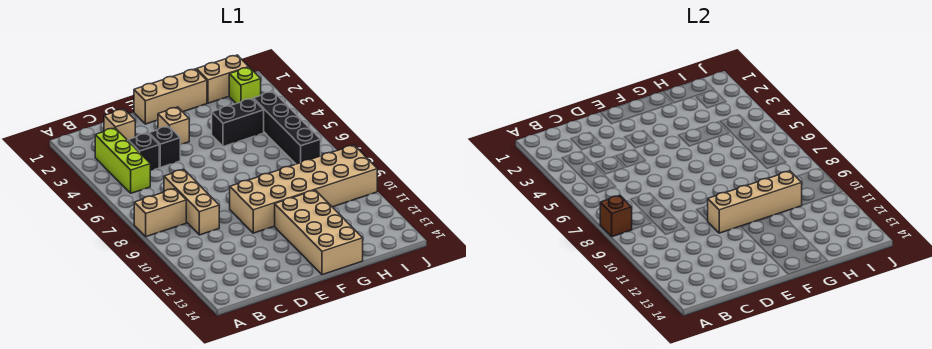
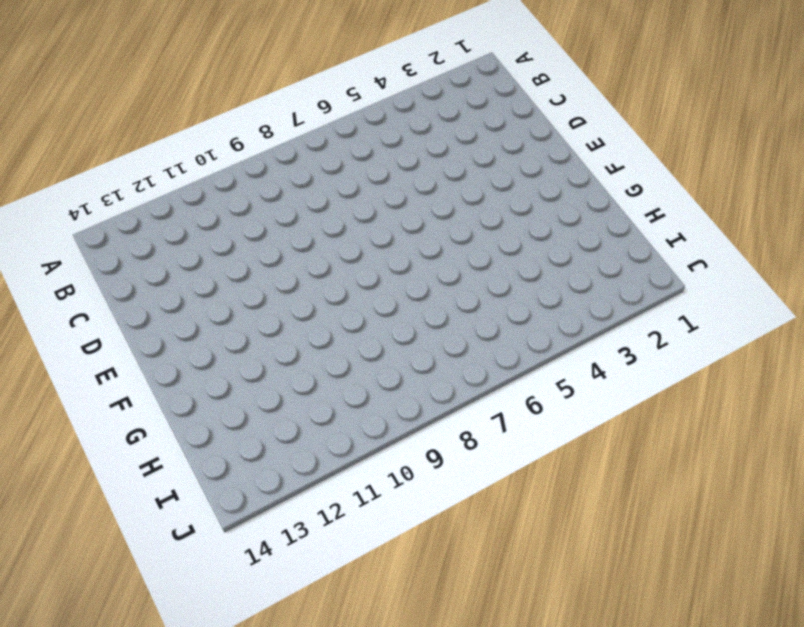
none -> tan brick A8:B8 level 1
none -> lime brick B3:B5 level 1
none -> tan brick C2 level 1

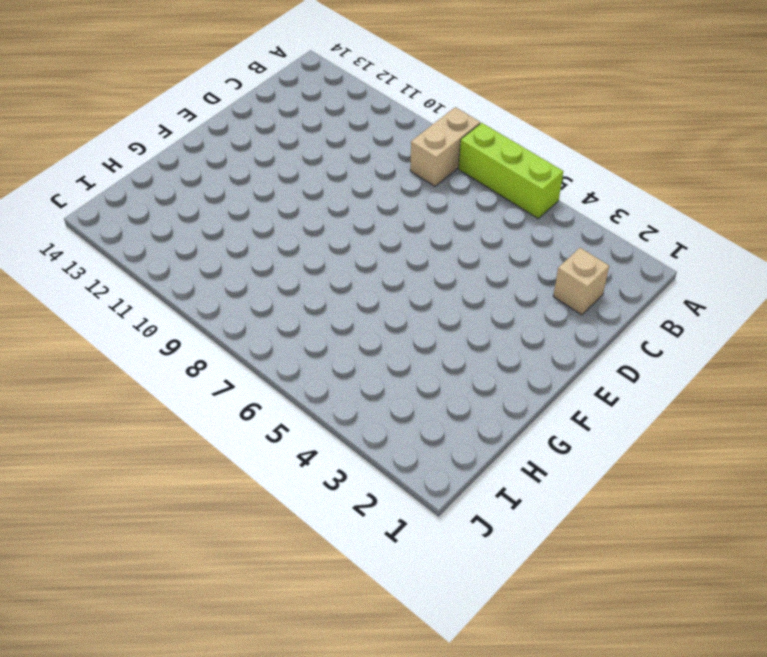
lime brick A5:A7 level 1 -> lime brick B3:B5 level 1
none -> black brick C4 level 1
none -> tan brick C7:C9 level 1
none -> black brick D4 level 1

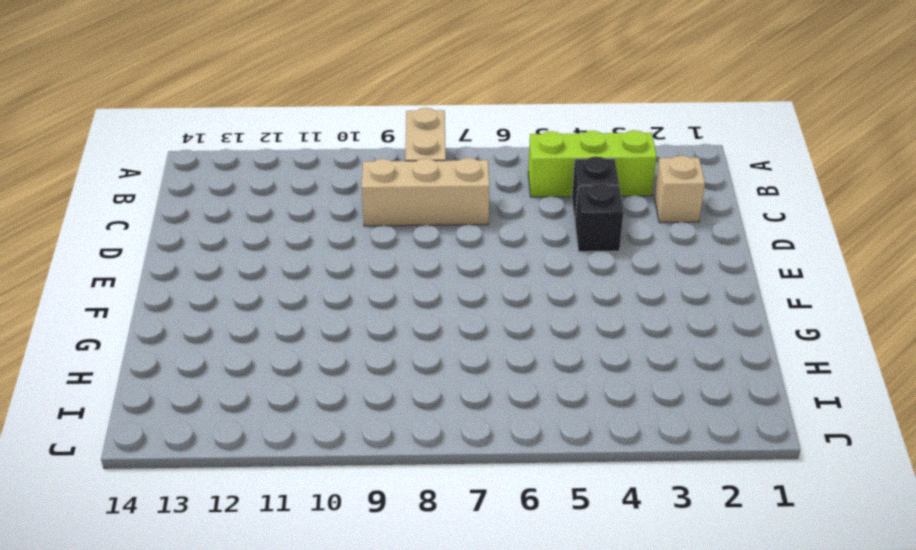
none -> tan brick E1:G1 level 1
none -> tan brick E3 level 1
none -> tan brick E9:J10 level 1

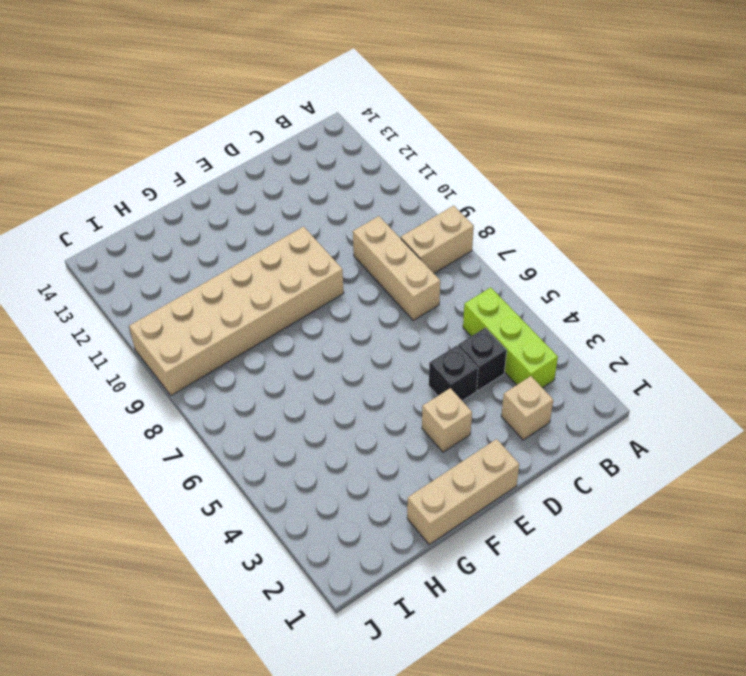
none -> tan brick F11:G14 level 1
none -> black brick G4:H4 level 1
none -> tan brick H1:I1 level 1

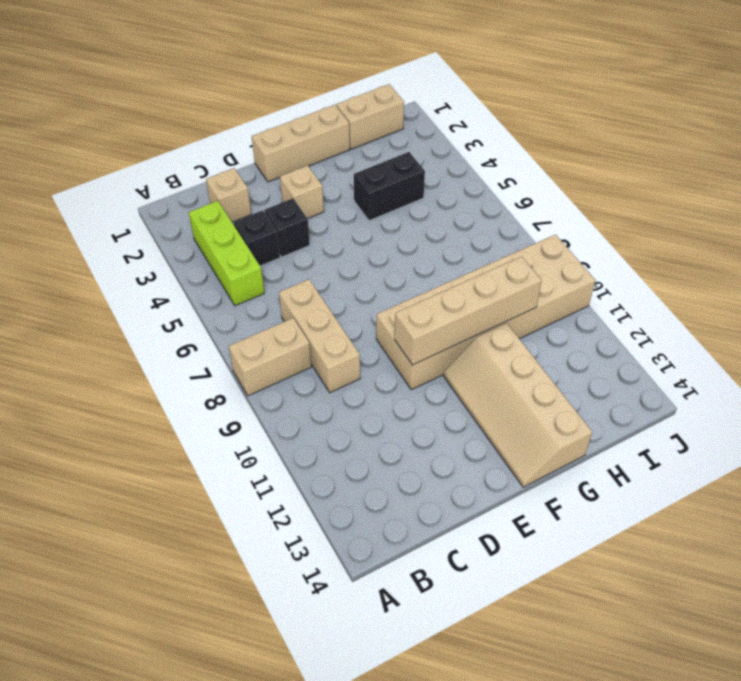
tan slope F11:G14 level 1 top G -> tan brick F11:G14 level 1
none -> lime brick I2 level 1
none -> black brick I4:I7 level 1
none -> brown brick A8 level 2

